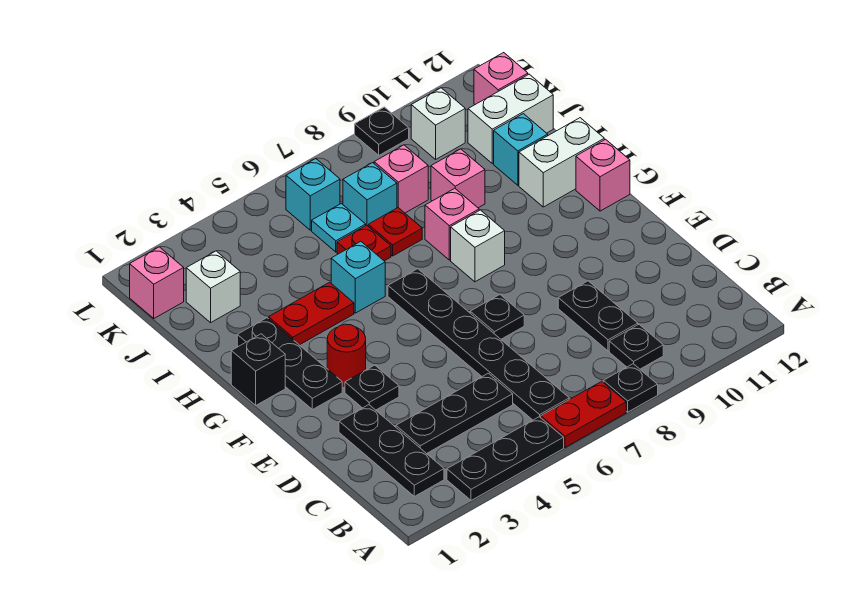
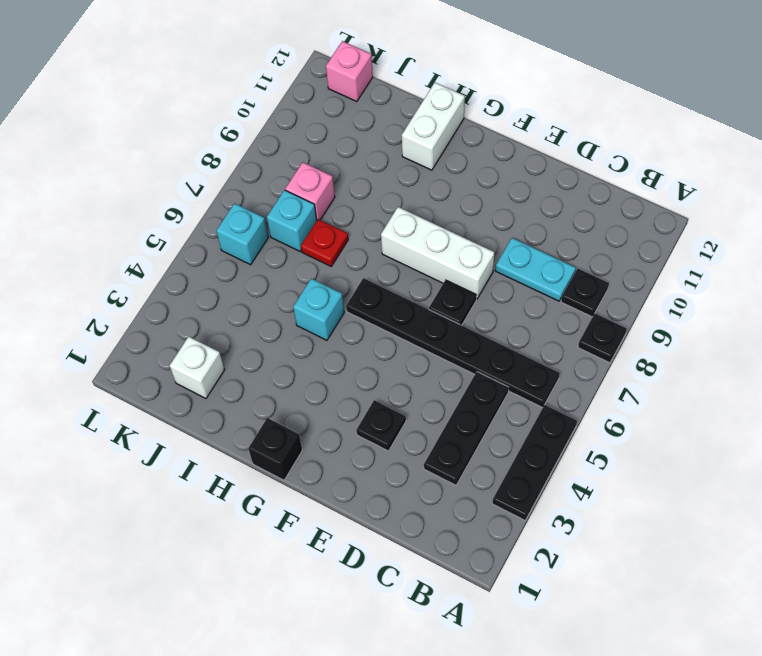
cyan plate C9:D9 level 1 -> black plate C9:D9 level 1
white brick E8:G8 level 1 -> white brick G8 level 1
none -> red plate A6:A7 level 1
none -> black plate B2:D2 level 1
none -> black plate F2:H2 level 1
none -> red round brick F3 level 1

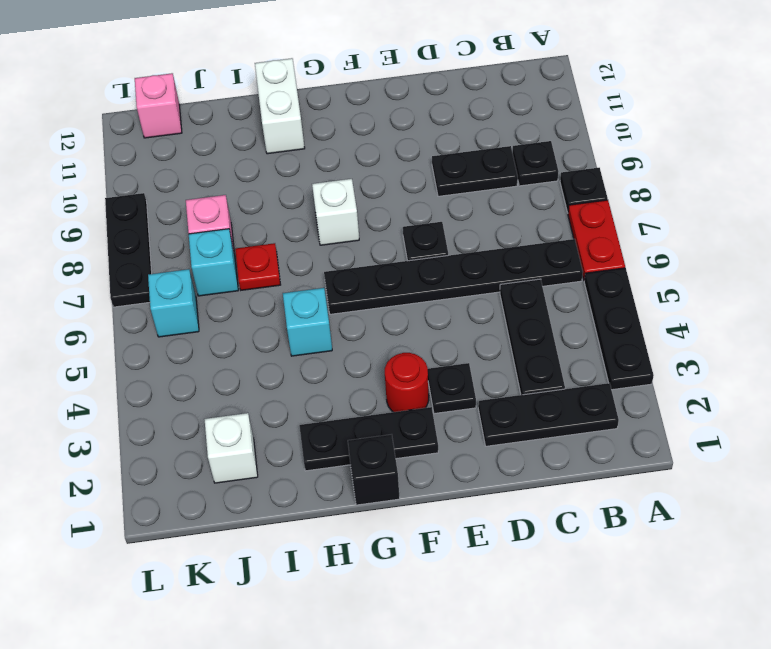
black plate L7:L9 level 1 -> black plate L9 level 1
none -> pink brick G12 level 1
none -> red plate H3:H4 level 1
none -> pink brick H8 level 1
none -> red plate I6 level 1

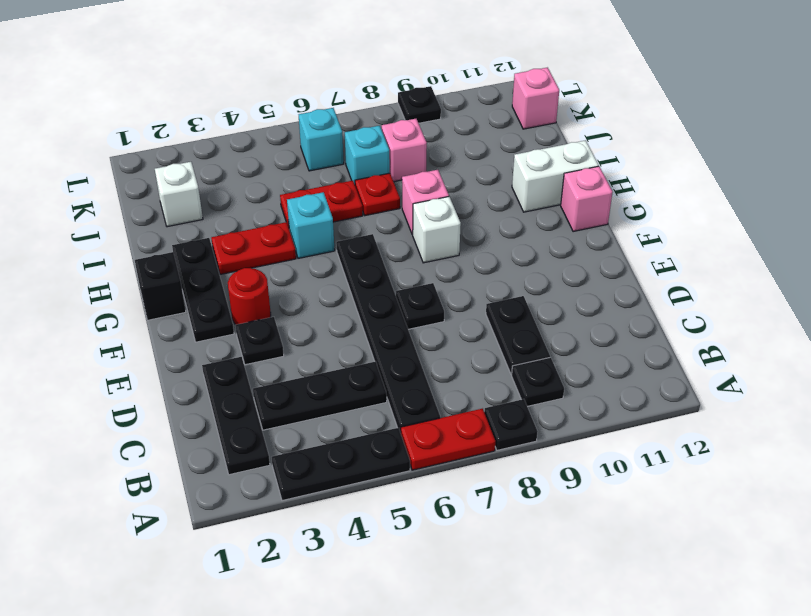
red plate I5:I6 level 1 -> red plate I6 level 1
none -> pink brick I9 level 1
none -> cyan brick I11 level 1
none -> cyan plate J6 level 1
none -> white brick J11:J12 level 1

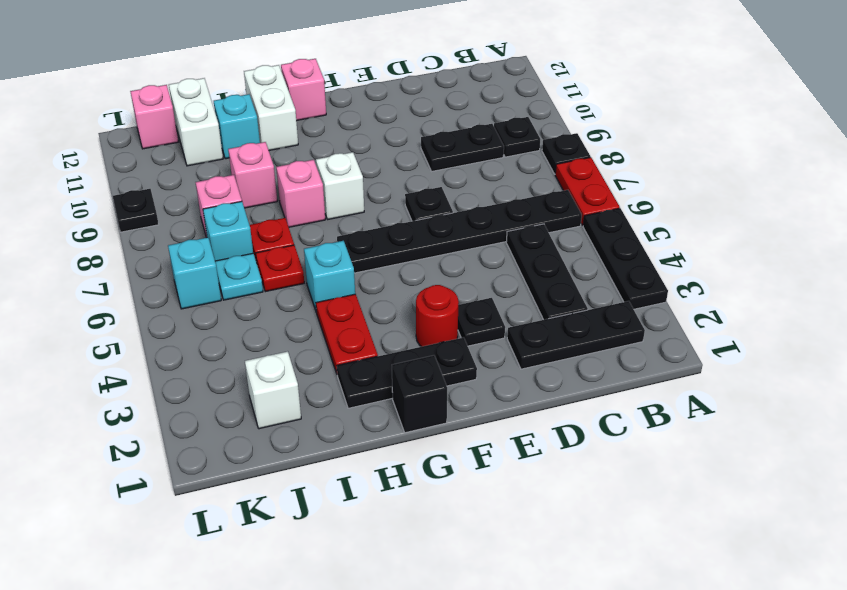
none -> pink brick K1 level 1
none -> white brick K10 level 1

